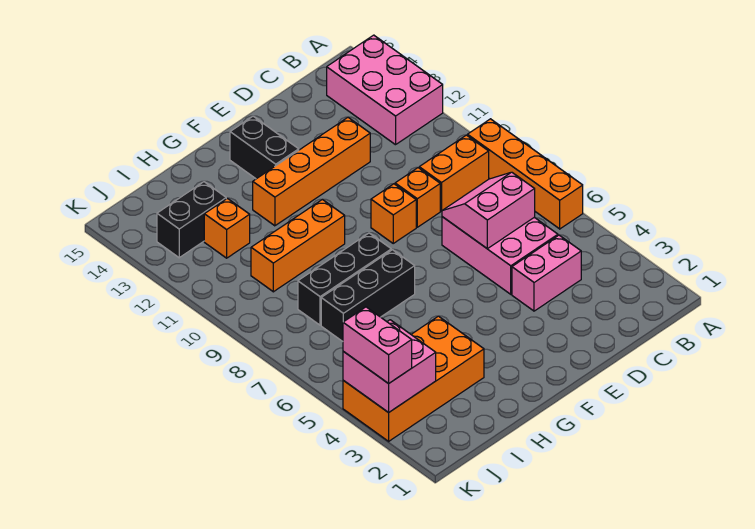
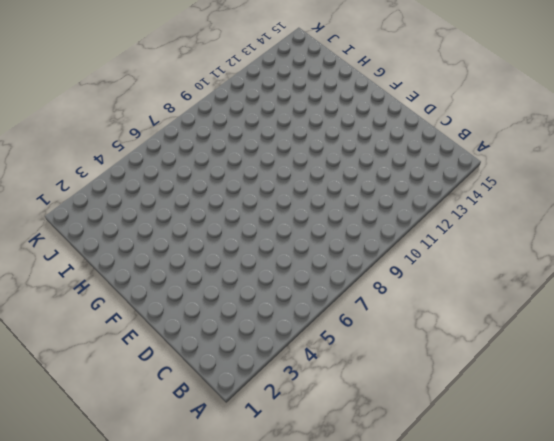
none -> orange brick A6:A9 level 1
none -> pink brick A12:B14 level 1
none -> orange brick B9:C9 level 1

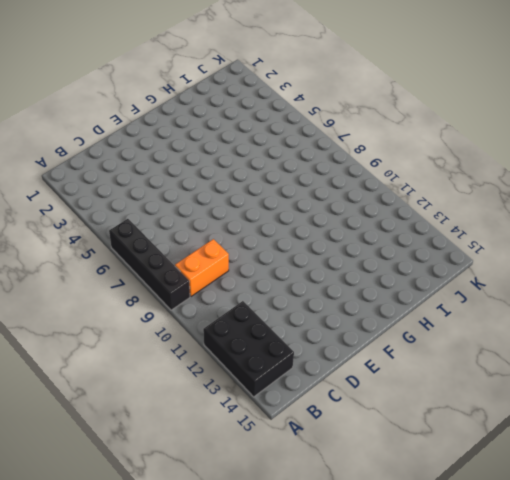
black brick A6:A9 level 1 -> orange brick A6:A9 level 1
black brick A12:B14 level 1 -> pink brick A12:B14 level 1
none -> pink brick C4:D4 level 1
none -> pink brick C5:D7 level 1
none -> orange brick D9 level 1

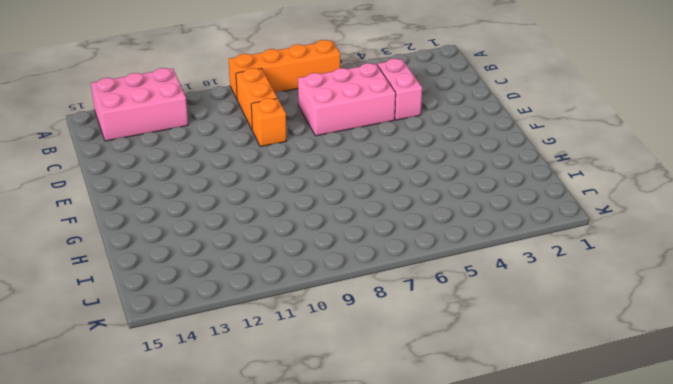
none -> orange brick D12:G12 level 1
none -> orange brick E9 level 1
none -> black brick F13:F14 level 1

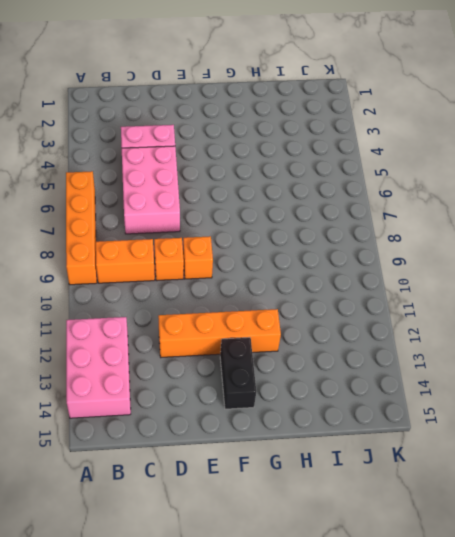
none -> black brick G7:I7 level 1
none -> black brick G8:I8 level 1
none -> orange brick G10:I10 level 1

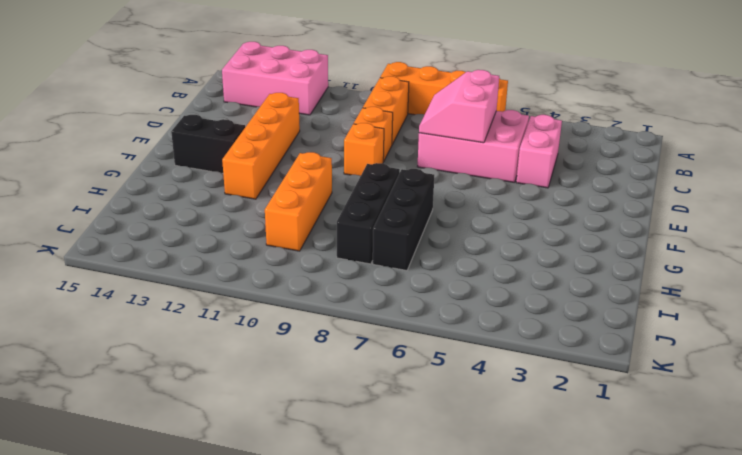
none -> orange brick H3:K4 level 1
none -> orange brick I12 level 1
none -> black brick I13:J13 level 1

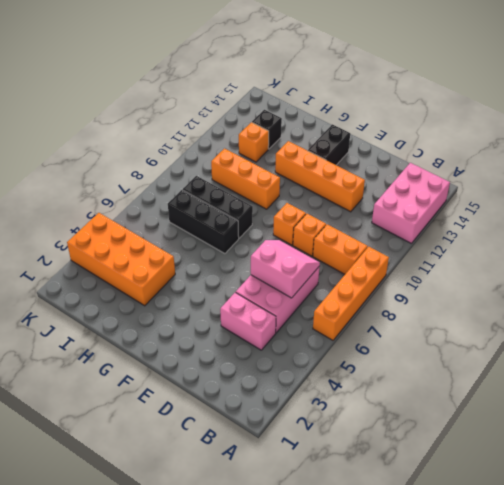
black brick I13 level 1 -> black brick I13:J13 level 1
none -> pink brick J3:K4 level 2
none -> pink brick K3:K4 level 3

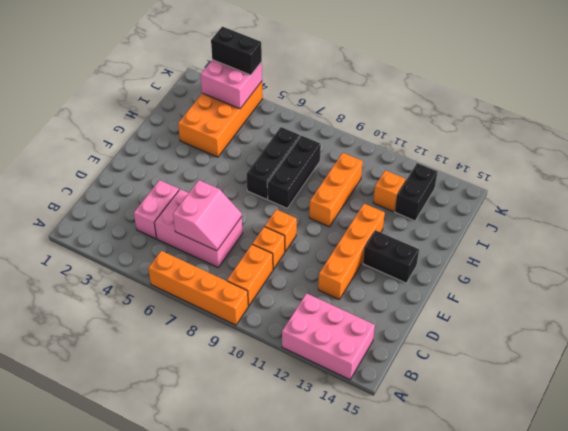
black brick K3:K4 level 3 -> pink brick K3:K4 level 3

